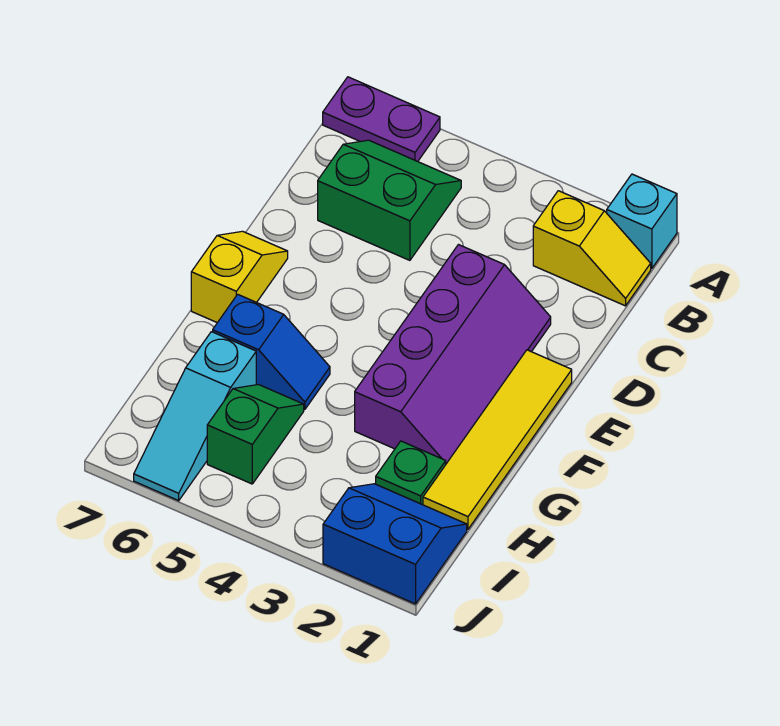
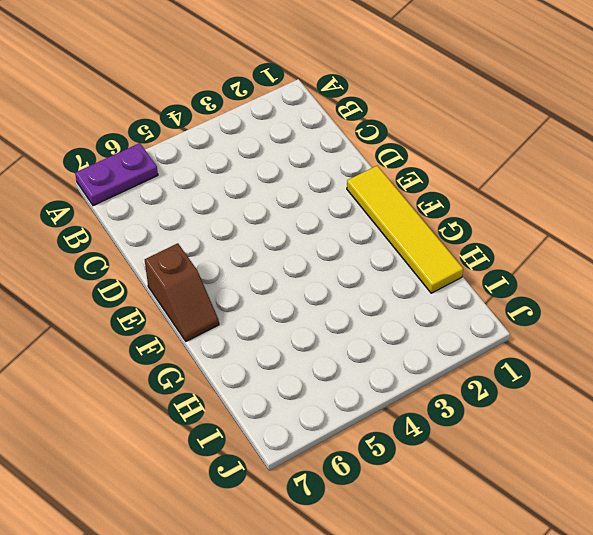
brown slope E7:F7 level 1 top E -> yellow slope E7:F7 level 1 top F
none -> cyan brick A1 level 1
none -> yellow slope B1:B2 level 1 top 2
none -> green slope B5:C6 level 1 top C

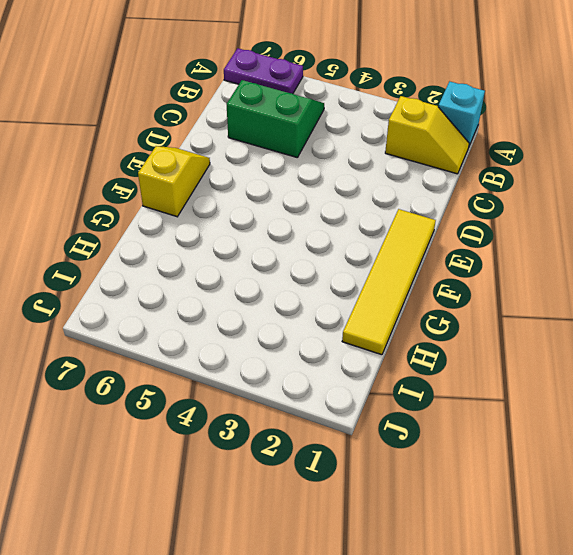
none -> purple slope D2:G3 level 1 top 3
none -> blue slope G5:G6 level 1 top 6
none -> green plate H2 level 1

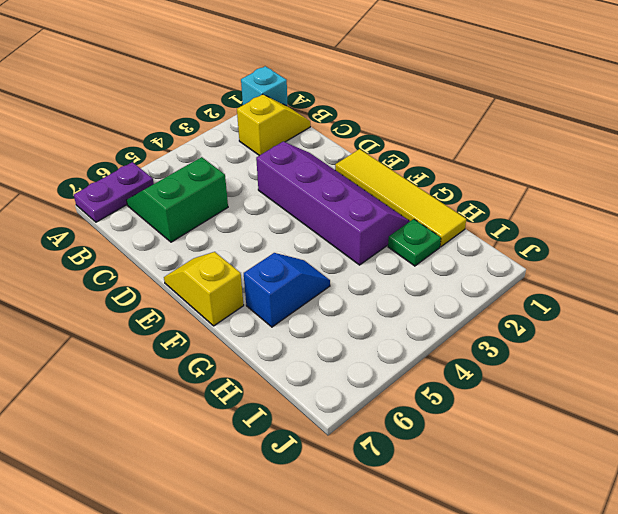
none -> green slope H5:I5 level 1 top I
none -> cyan slope H6:J6 level 1 top H
none -> blue slope I1:J2 level 1 top J

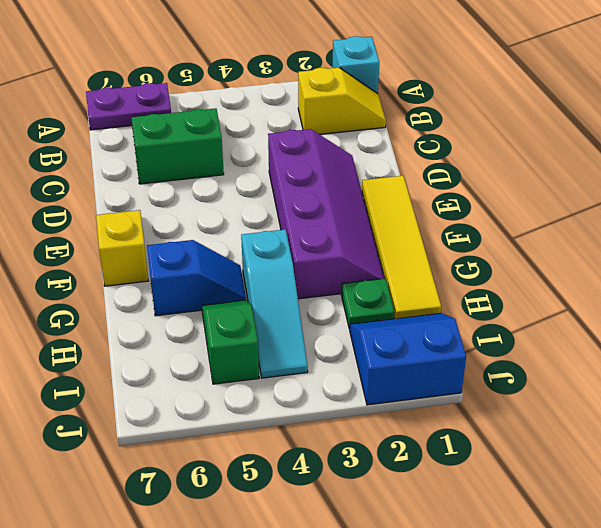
cyan slope G4:I4 level 1 top G -> cyan slope H6:J6 level 1 top H

